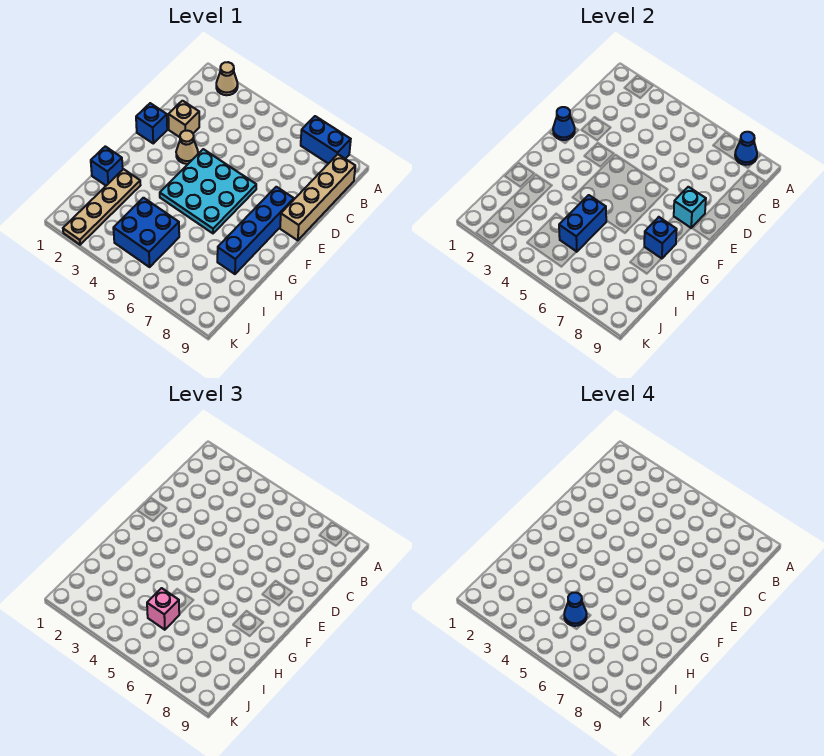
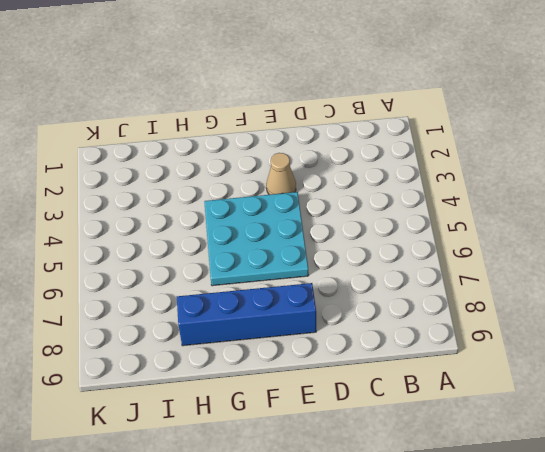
none -> tan cone A2 level 1
none -> blue brick A7:A8 level 1
none -> tan brick B9:E9 level 1

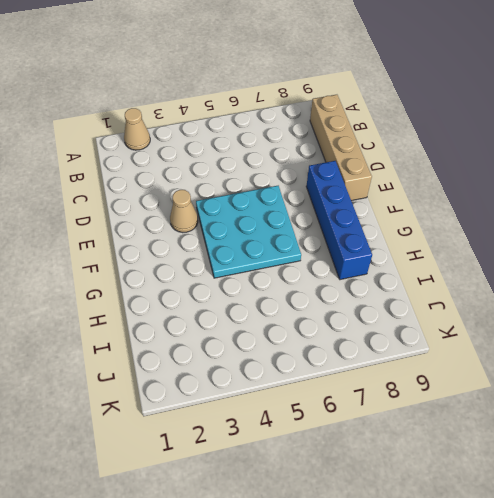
none -> blue brick A7:A8 level 1
none -> tan brick D2 level 1
none -> blue brick E1 level 1

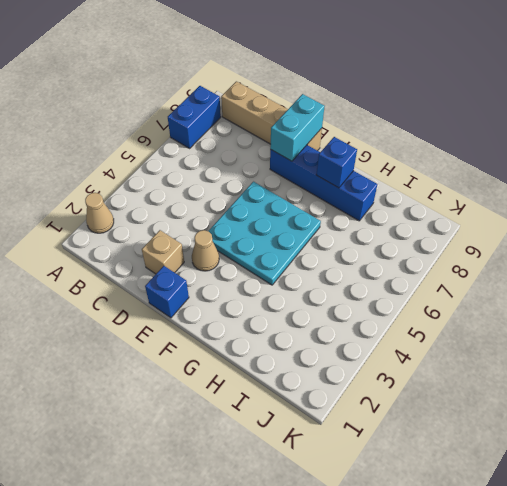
cyan brick E8:E9 level 2 -> cyan brick E8 level 2
none -> blue brick H1 level 1
none -> tan plate H2:K2 level 1
none -> blue brick I4:J5 level 1

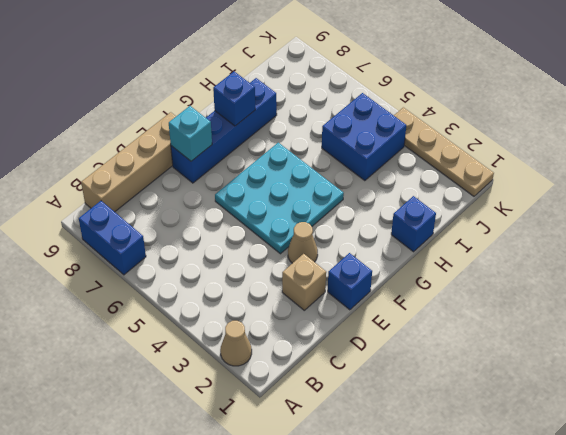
tan plate K1:K4 level 1 -> tan plate H2:K2 level 1
none -> blue cone A8 level 2
none -> blue cone E1 level 2
none -> blue brick H5:I5 level 2

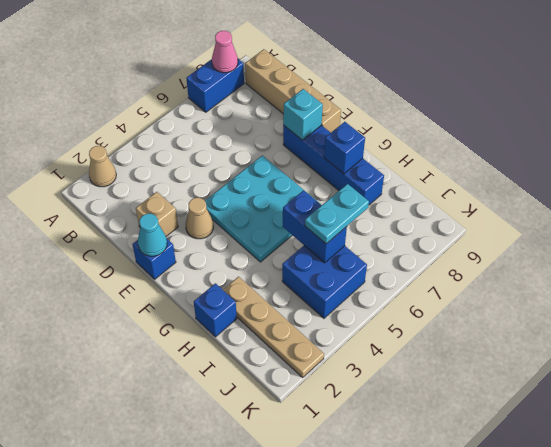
pink cone A8 level 2 -> blue cone A8 level 2
cyan cone E1 level 2 -> blue cone E1 level 2
cyan plate I5:I6 level 3 -> pink brick I5 level 3
none -> blue cone I5 level 4

